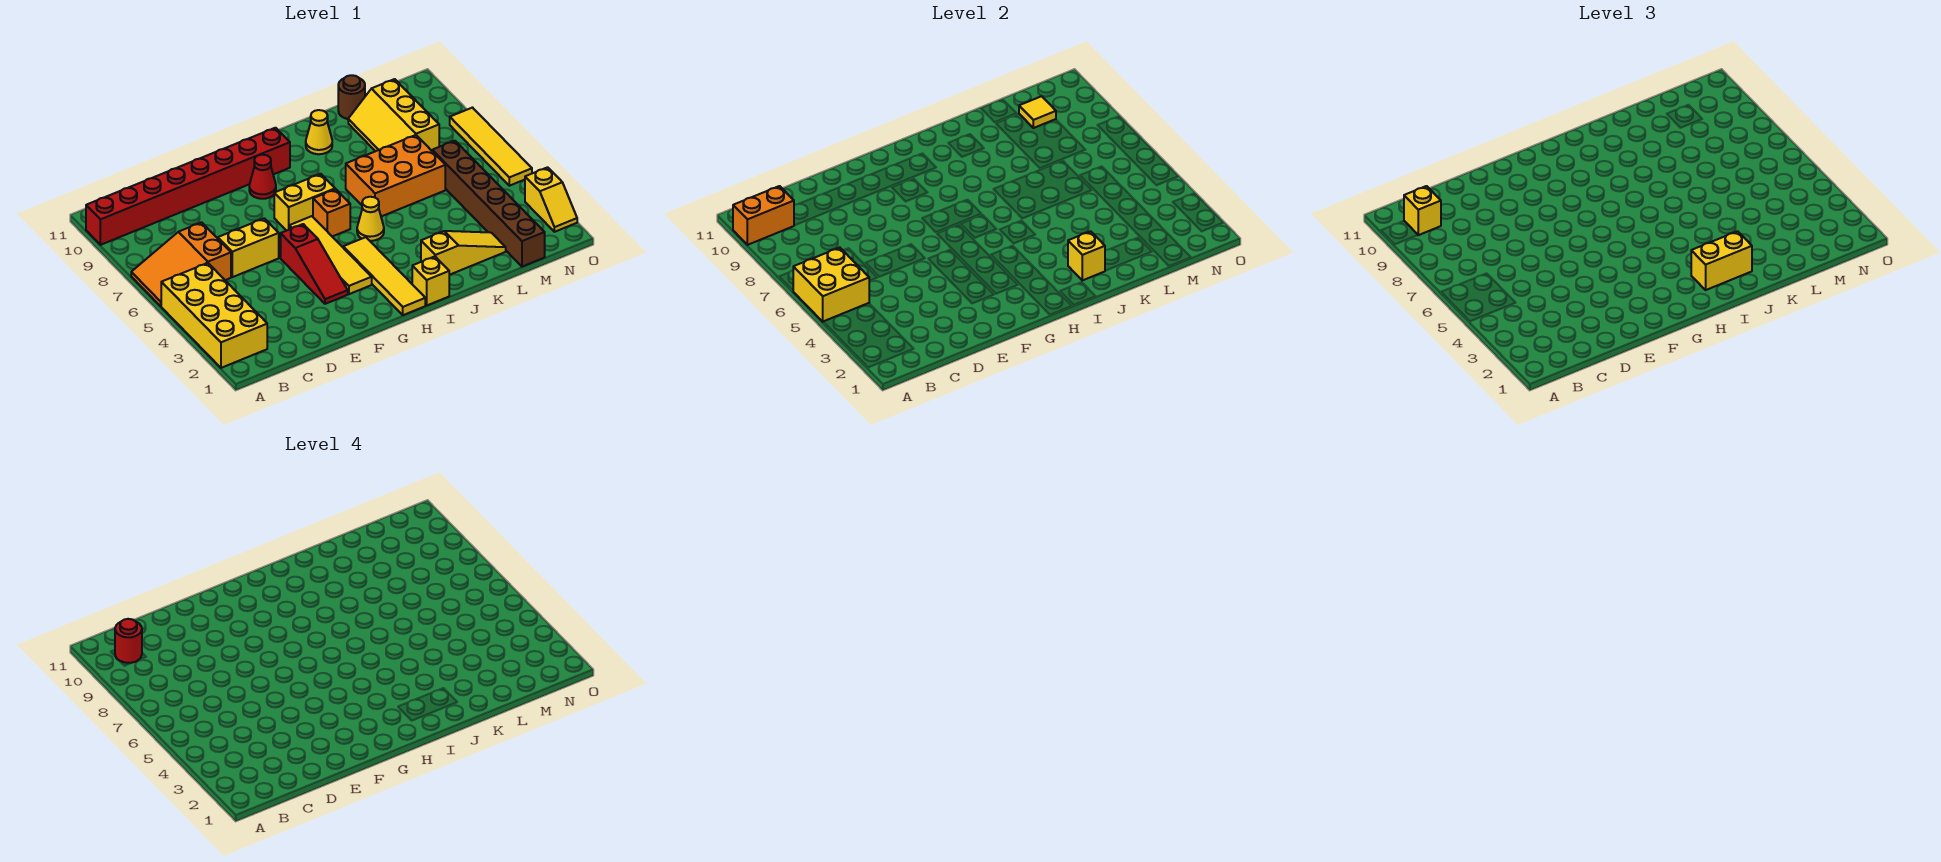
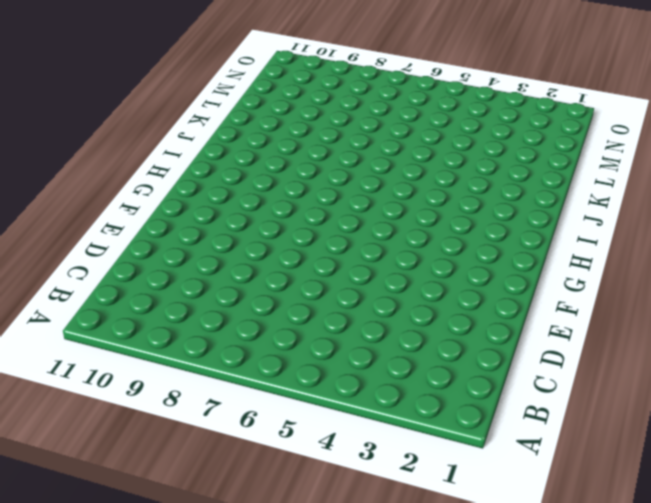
none -> yellow brick A2:B5 level 1
none -> orange slope A6:C7 level 1 top C
none -> red brick A10:H10 level 1

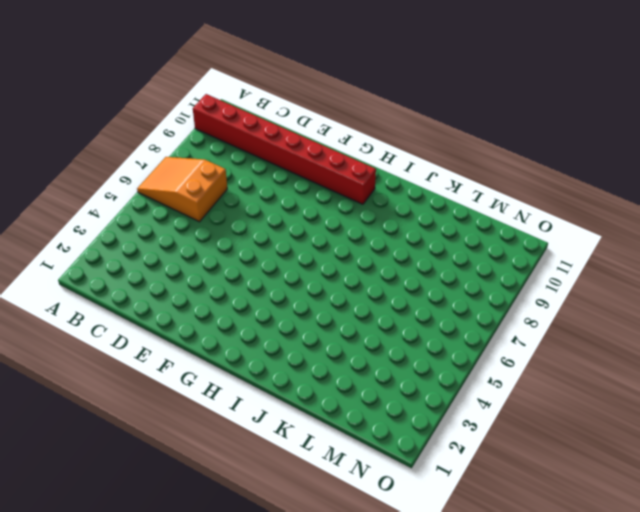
none -> yellow brick A2:B5 level 1
none -> yellow brick D6:E6 level 1
none -> red slope F3:F5 level 1 top 5

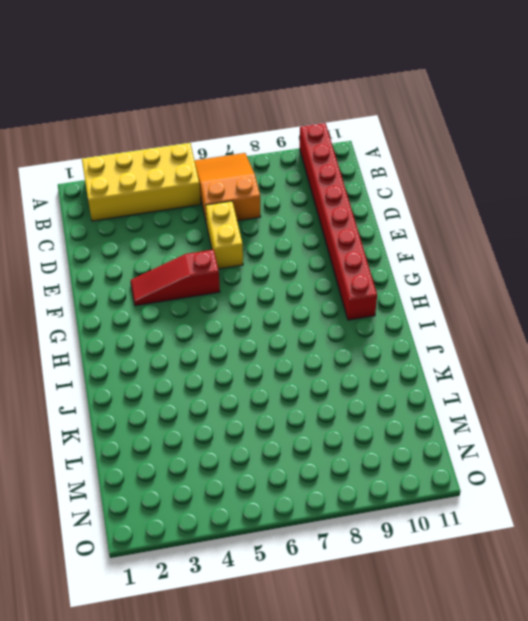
none -> yellow tile G3:G6 level 1
none -> yellow brick G7:H7 level 1
none -> red cone G9 level 1

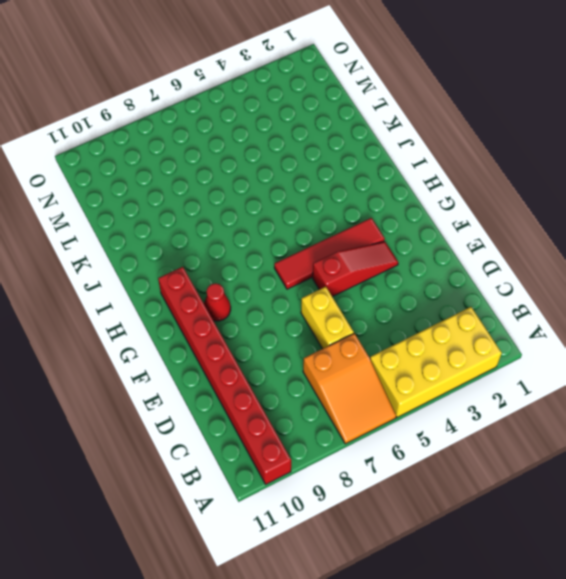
red tile G3:G6 level 1 -> yellow tile G3:G6 level 1
none -> yellow brick G7:H7 level 1
none -> yellow tile H1:H4 level 1
none -> orange brick H6 level 1

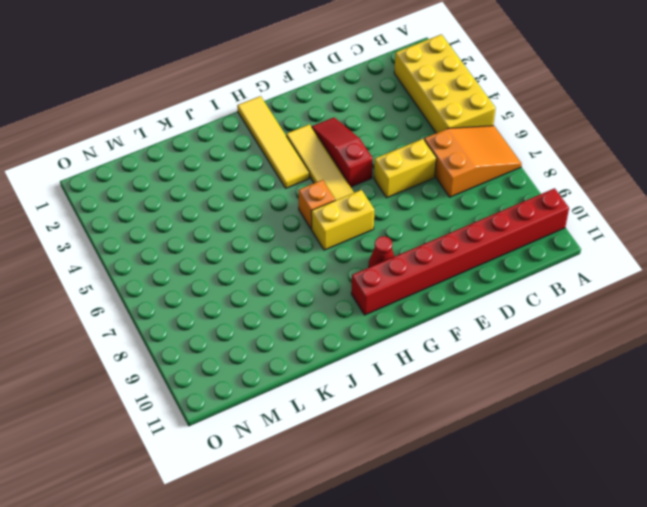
none -> yellow brick I1 level 1
none -> yellow cone I5 level 1
none -> yellow slope J2:L2 level 1 top J

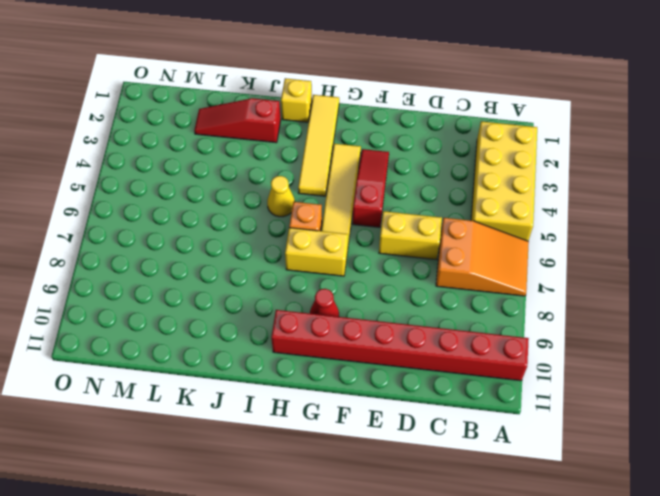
red slope J2:L2 level 1 top J -> yellow slope J2:L2 level 1 top J
none -> orange brick J6:L7 level 1
none -> yellow cone J10 level 1
none -> yellow slope L8:M10 level 1 top M

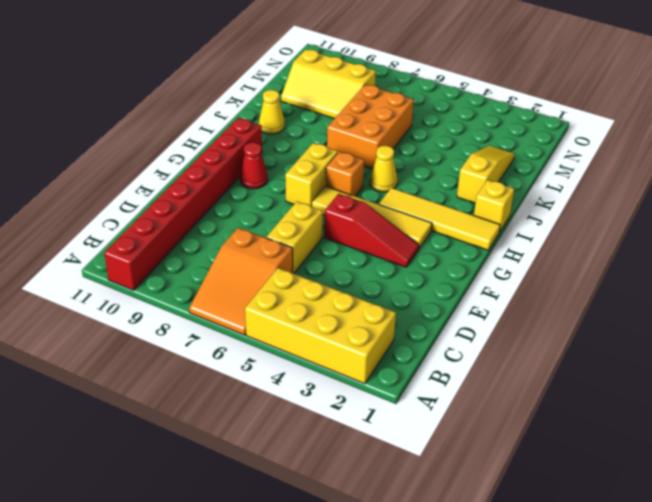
none -> brown round brick L11 level 1
none -> brown brick M1:M6 level 1
none -> yellow slope O2:O3 level 1 top 3

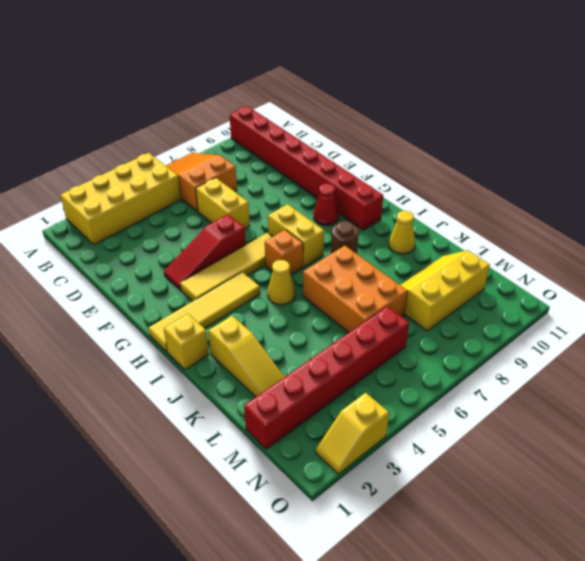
brown round brick I8 level 1 -> brown round brick L11 level 1
red brick M1:M6 level 1 -> brown brick M1:M6 level 1
none -> yellow tile O5:O8 level 1
none -> yellow brick A5:B6 level 2
none -> orange brick A10:B10 level 2

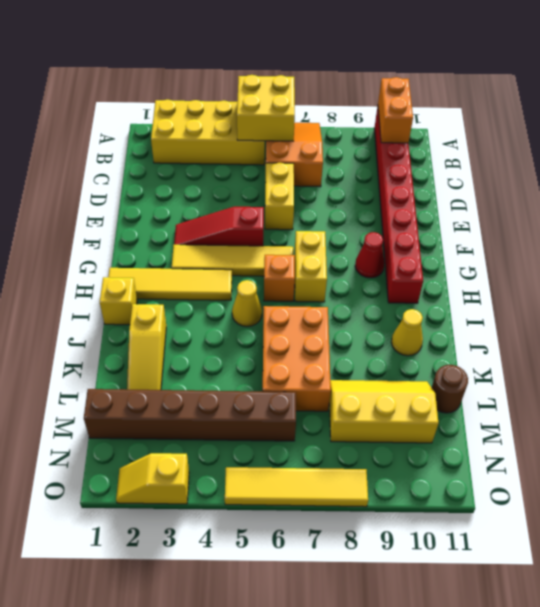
none -> yellow brick J2 level 2
none -> yellow tile M10 level 2
none -> yellow brick B10 level 3

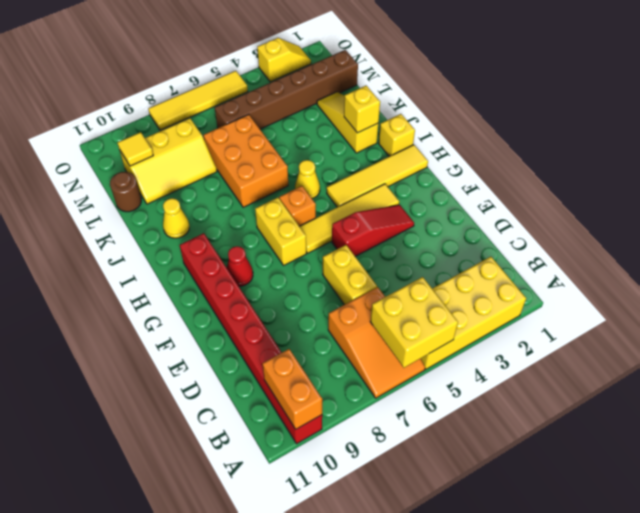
none -> yellow brick B10 level 3
none -> yellow brick I2:J2 level 3
none -> red round brick B10 level 4

